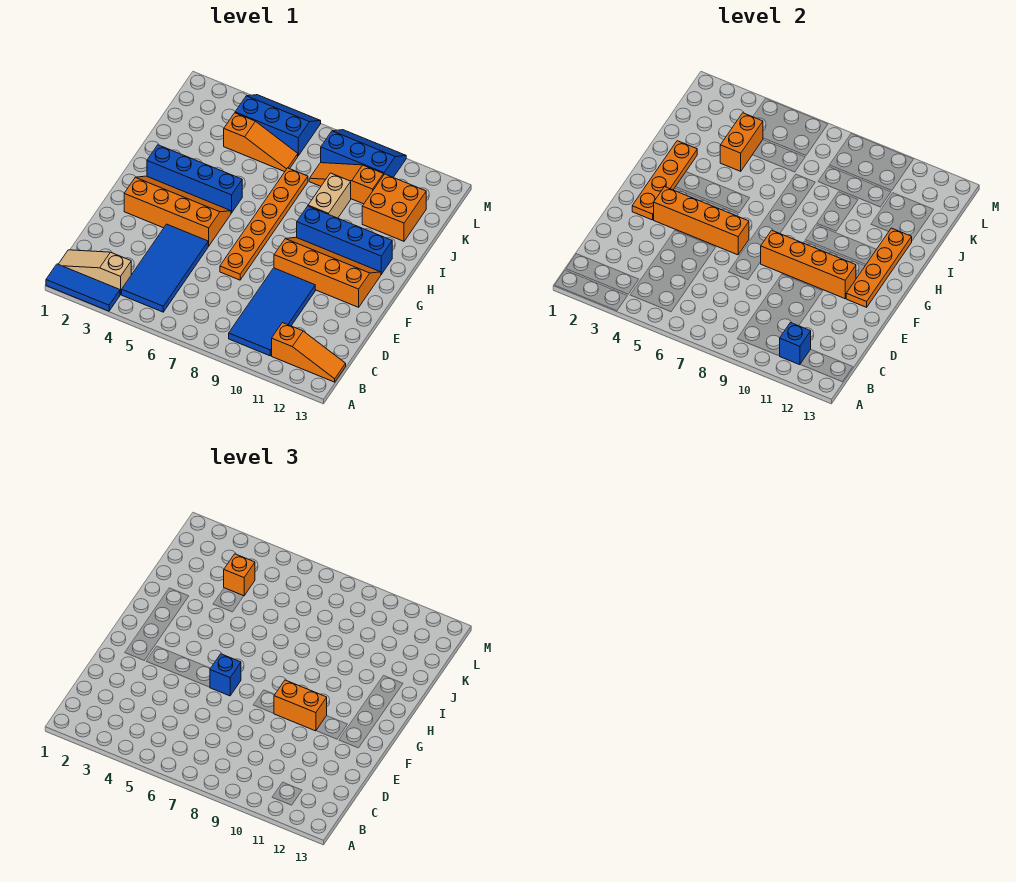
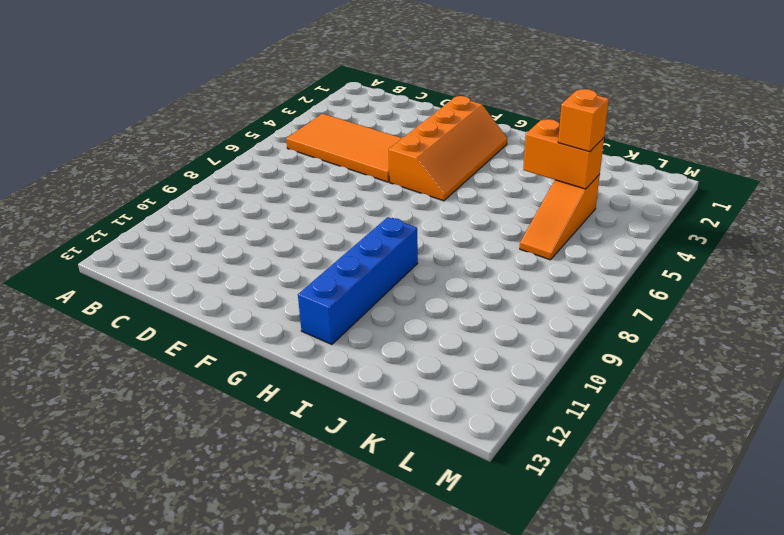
orange tile B4:E5 level 1 -> blue tile B4:E5 level 1
none -> blue tile A1:A3 level 1
none -> tan slope B1:B3 level 1 top 3
none -> blue tile B9:E10 level 1

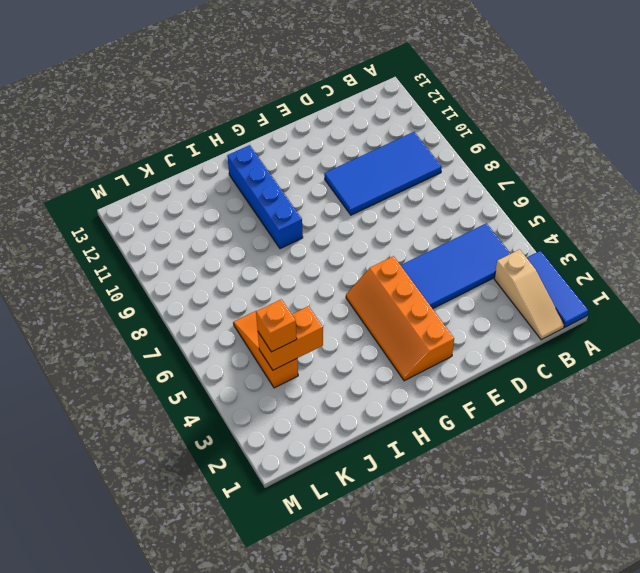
none -> orange slope B11:B13 level 1 top 11
none -> orange plate E7:J7 level 1
none -> orange slope F9:G12 level 1 top F

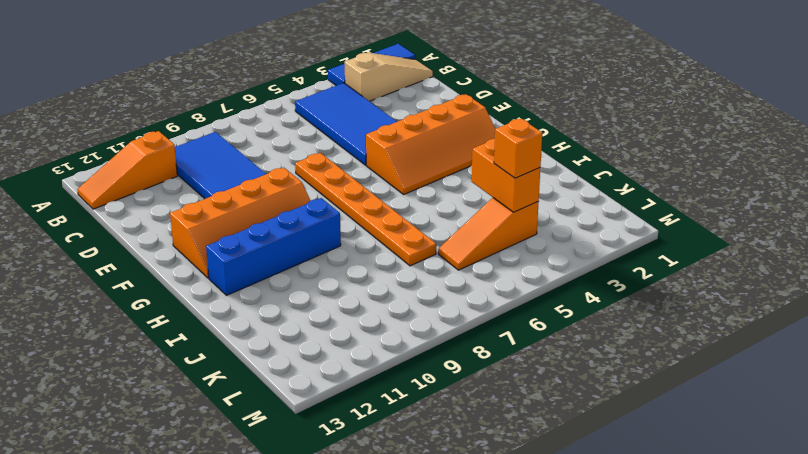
none -> blue brick H2:H5 level 1
none -> tan brick I9:J9 level 1
none -> orange brick J11:K12 level 1

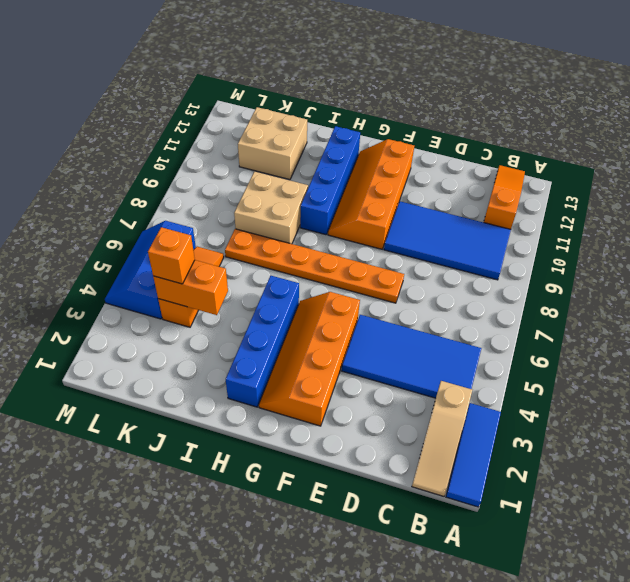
tan brick I8:J9 level 1 -> tan brick I9:J9 level 1
tan brick J11:K12 level 1 -> orange brick J11:K12 level 1
none -> orange slope K8:K10 level 1 top 10
none -> blue slope L8:M10 level 1 top L
none -> blue brick B11 level 2

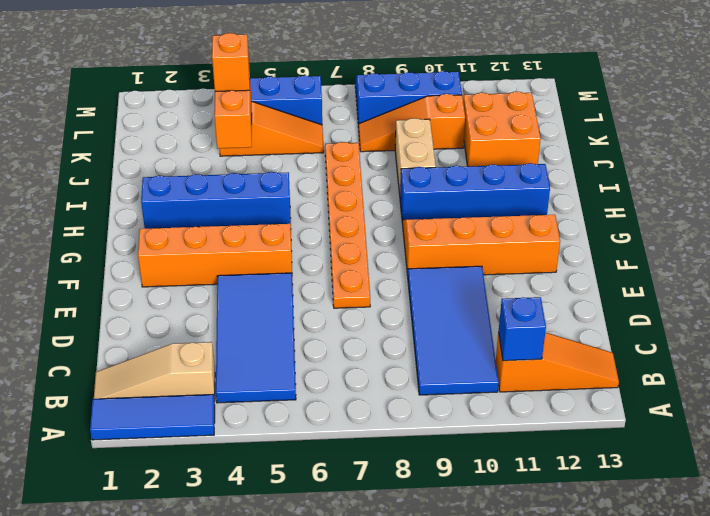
none -> orange plate F2:I2 level 2
none -> orange brick F3:F6 level 2
none -> orange brick F8:F11 level 2

